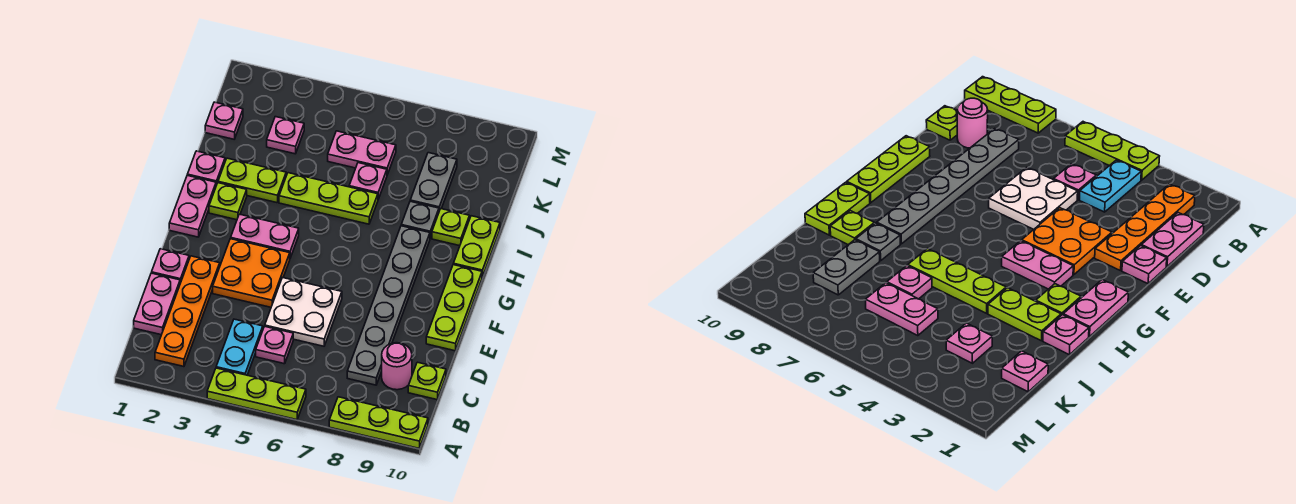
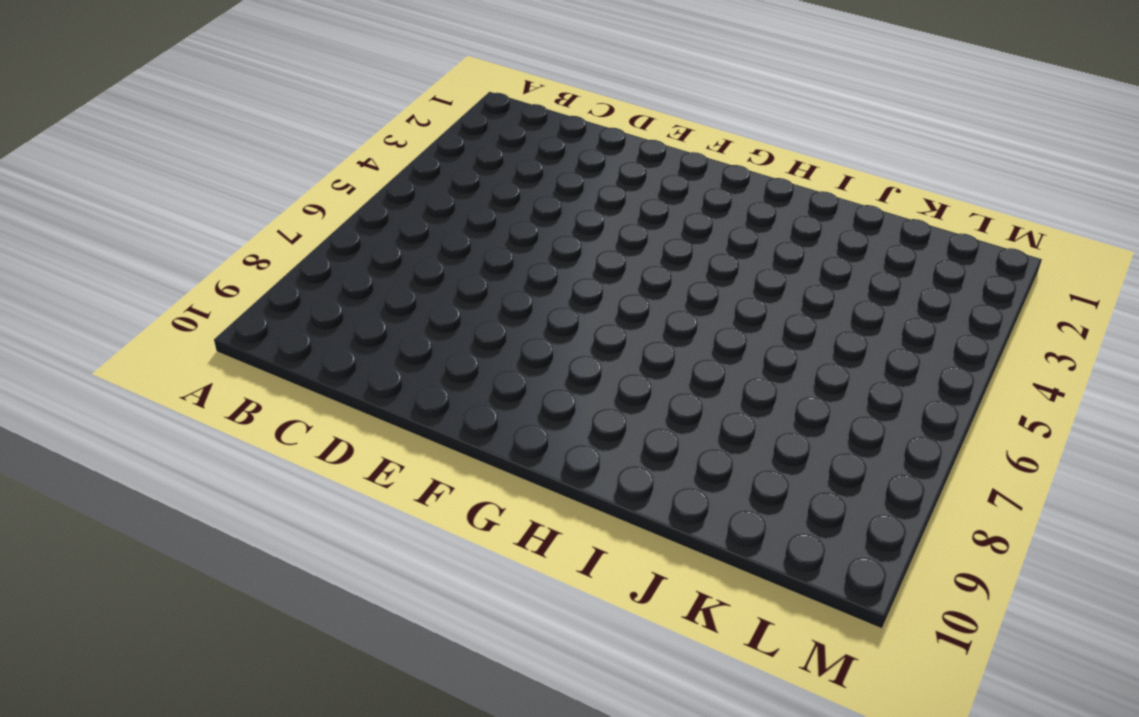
none -> lime plate A4:A6 level 1
none -> lime plate A8:A10 level 1
none -> orange plate B2:E2 level 1

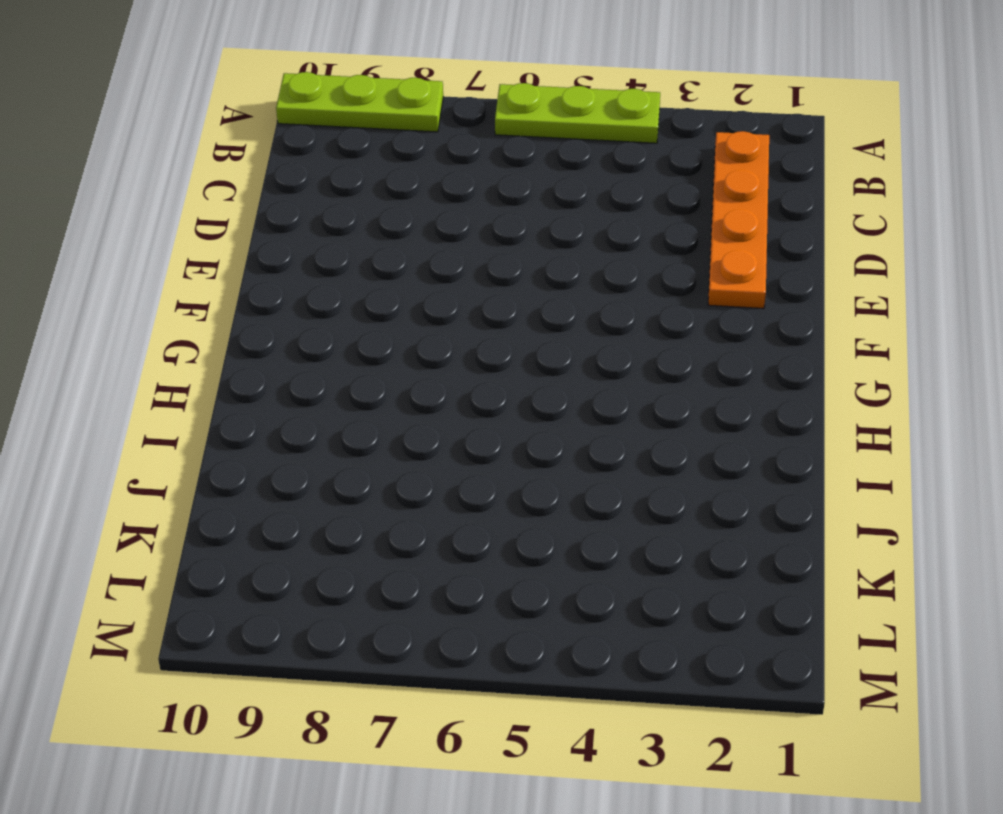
none -> cyan plate B4:C4 level 1
none -> pink plate C1:D1 level 1
none -> pink plate C5 level 1

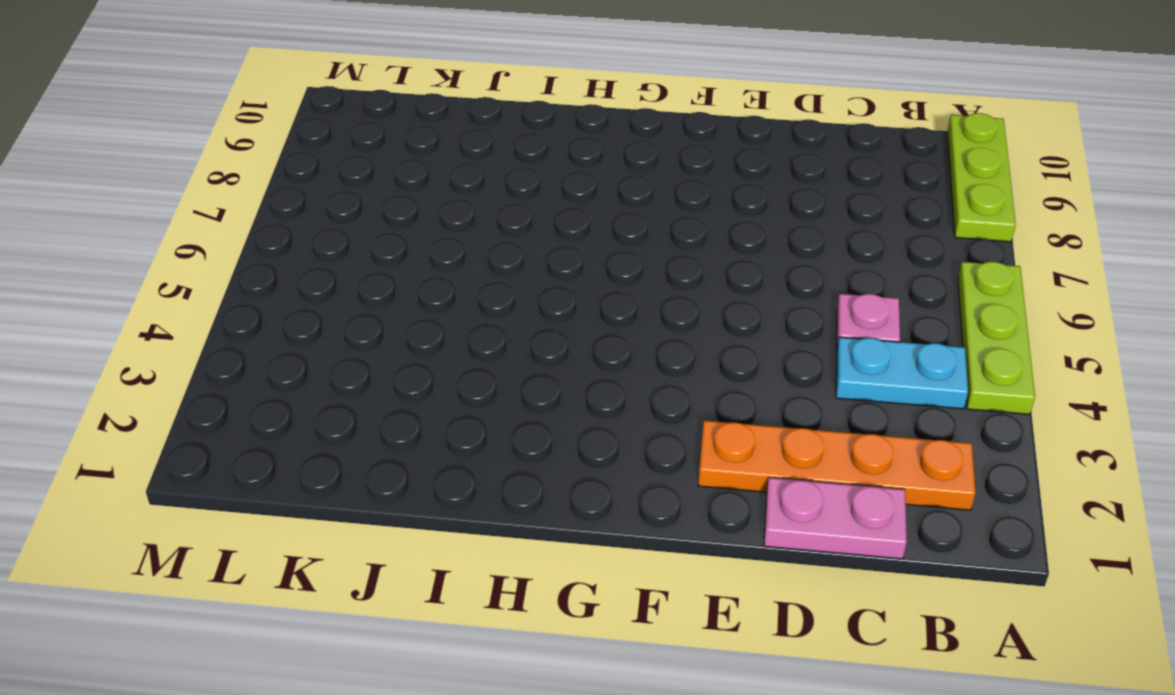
none -> grey plate C8:H8 level 1
none -> pink round brick C9 level 1
none -> lime plate C10 level 1

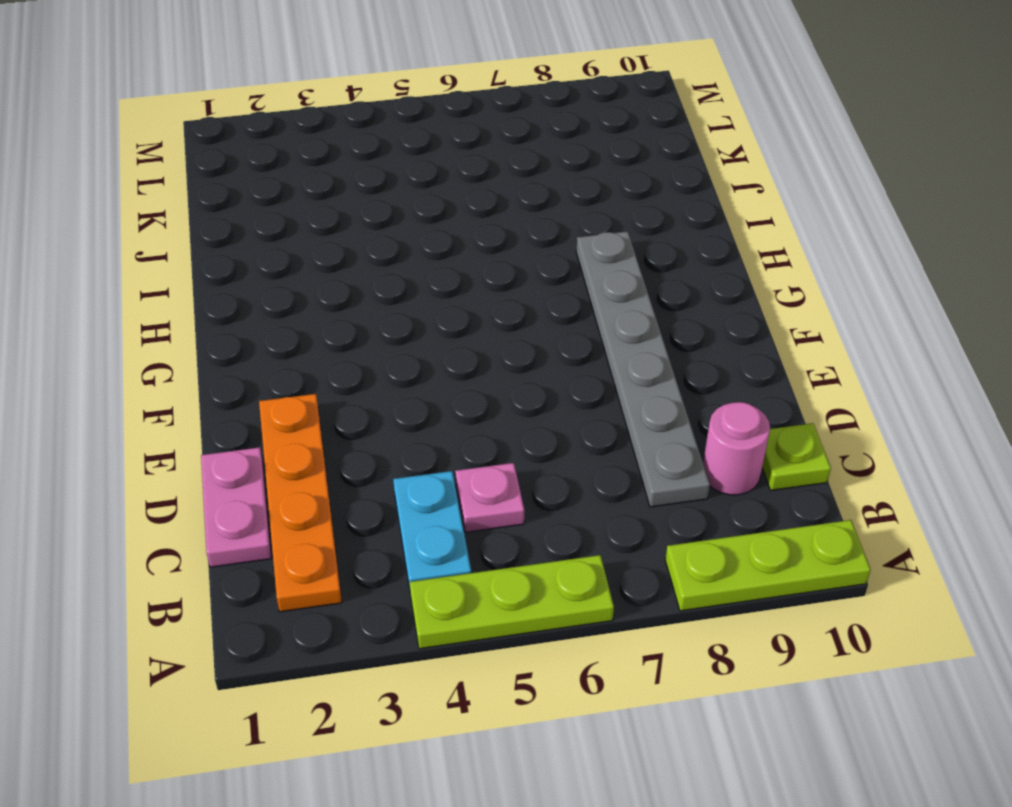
none -> white plate D5:E6 level 1
none -> pink plate E1 level 1
none -> orange plate E3:F4 level 1

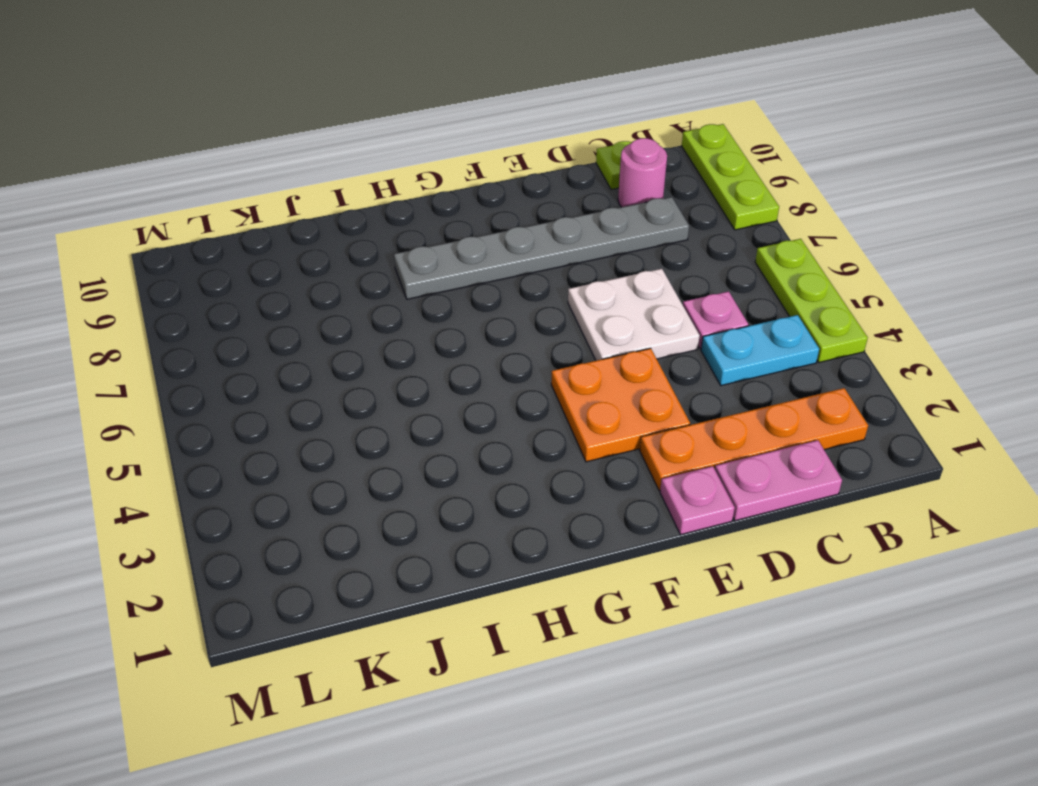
none -> lime plate E10:G10 level 1
none -> pink plate G1:H1 level 1
none -> pink plate G3:G4 level 1

